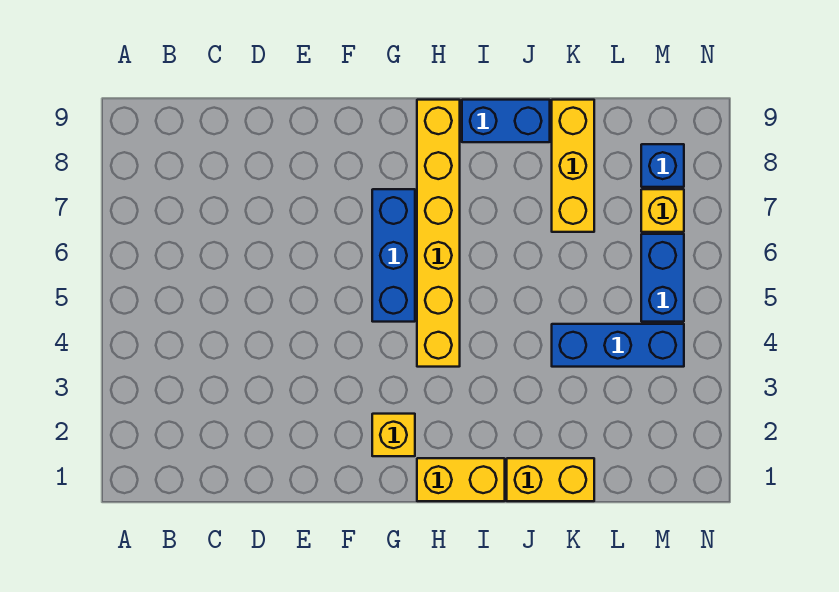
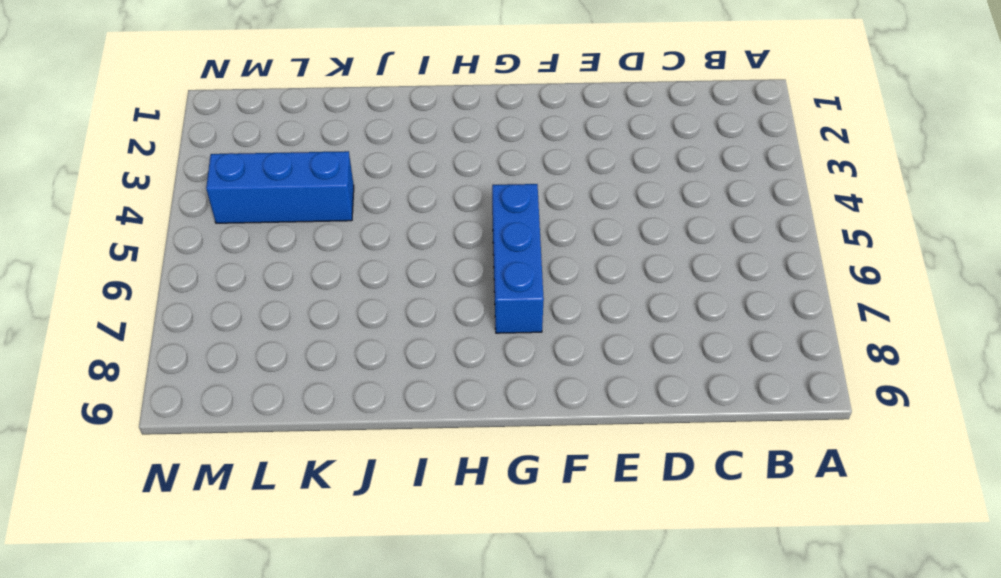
none -> yellow brick G2 level 1
none -> yellow brick H1:I1 level 1

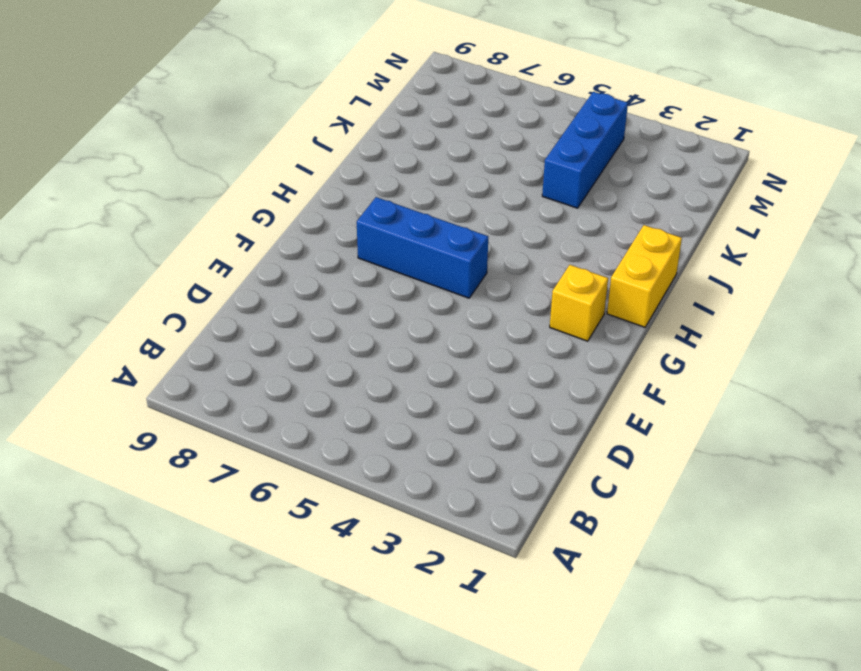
none -> yellow brick H4:H9 level 1
none -> blue brick I9:J9 level 1

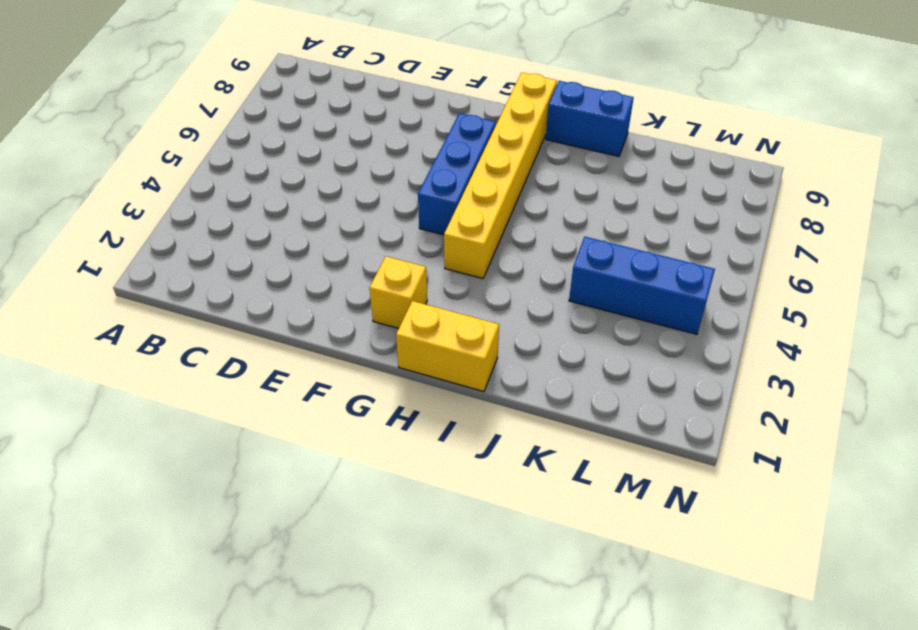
none -> yellow brick J1:K1 level 1
none -> yellow brick K7:K9 level 1

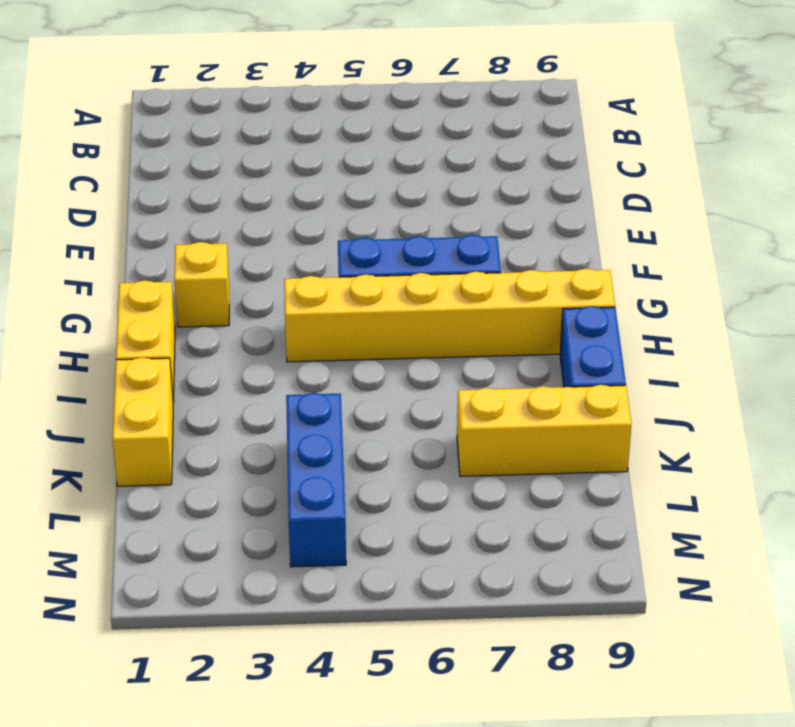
none -> blue brick M5:M6 level 1
none -> yellow brick M7 level 1

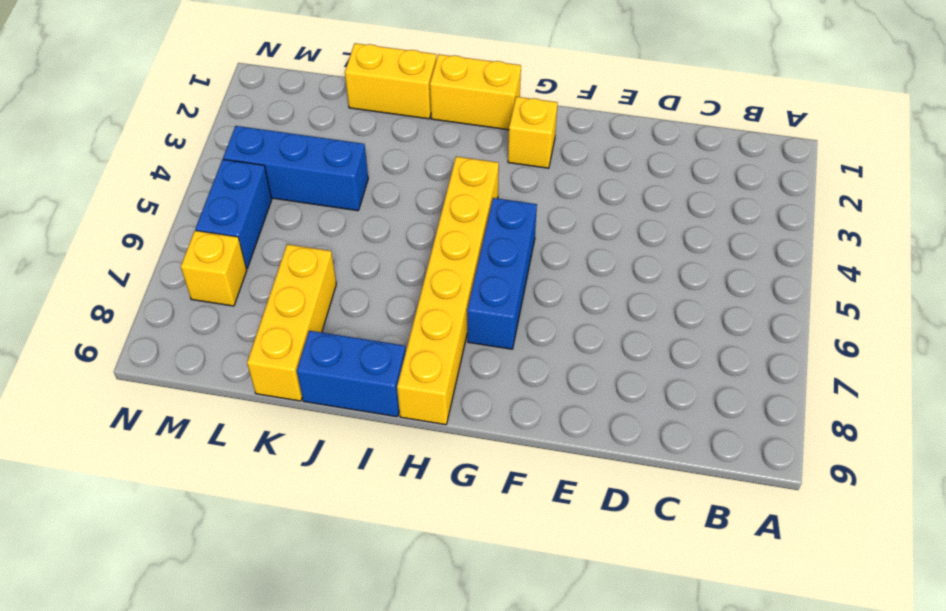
none -> blue brick M8 level 1

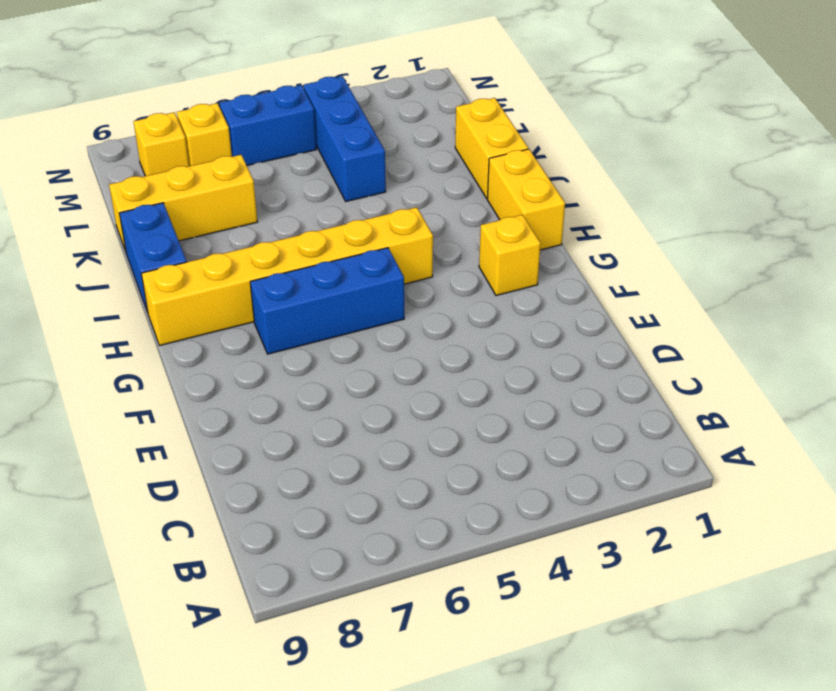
yellow brick M8 level 1 -> blue brick M8 level 1

